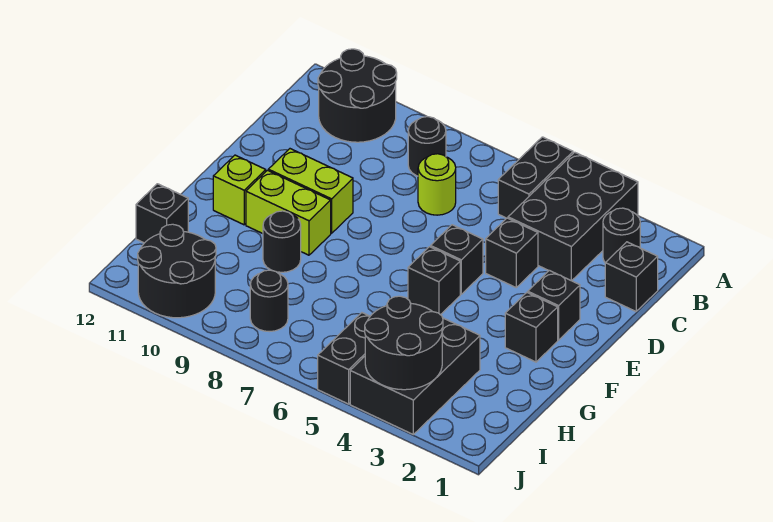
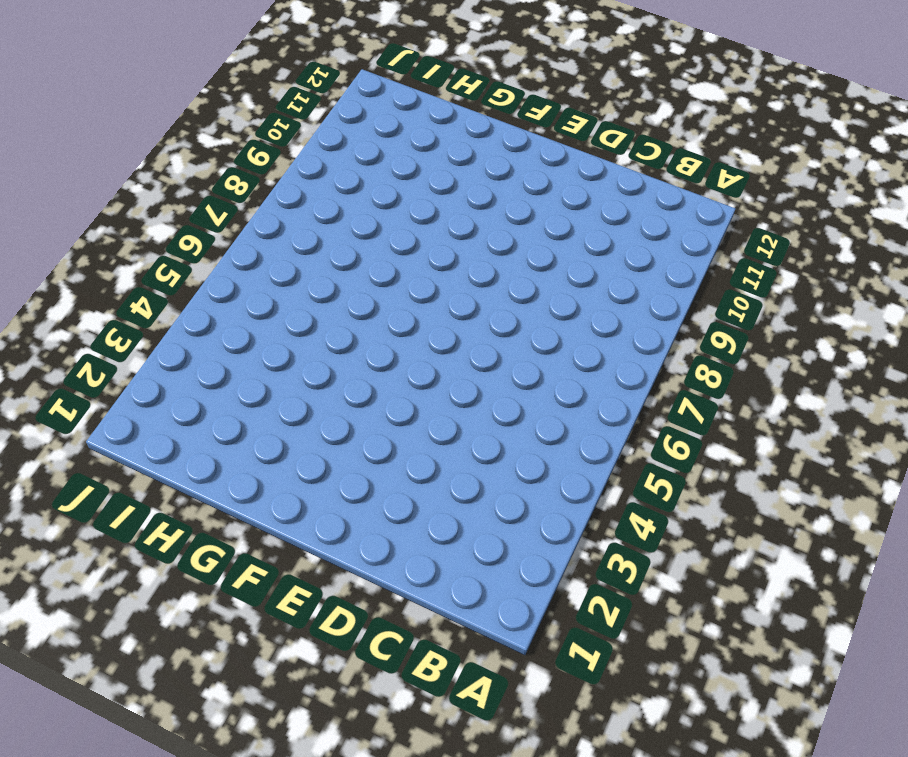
none -> black brick A3:C4 level 1
none -> black brick A5:B5 level 1
none -> black round brick A10:B11 level 1

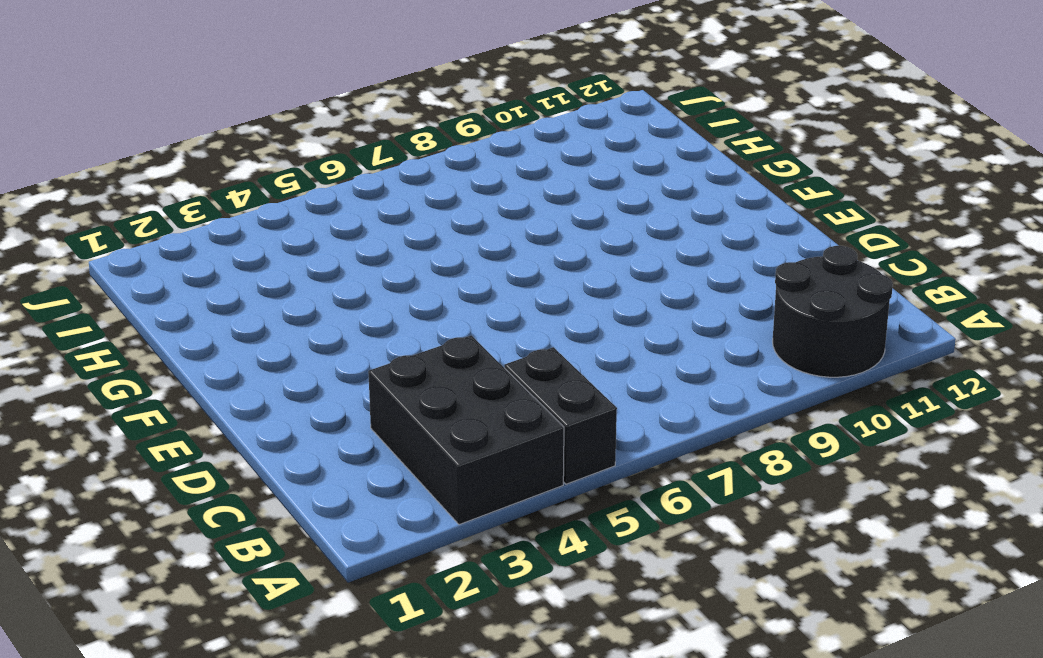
none -> black round brick B2 level 1
none -> black round brick B8 level 1
none -> black brick C1 level 1

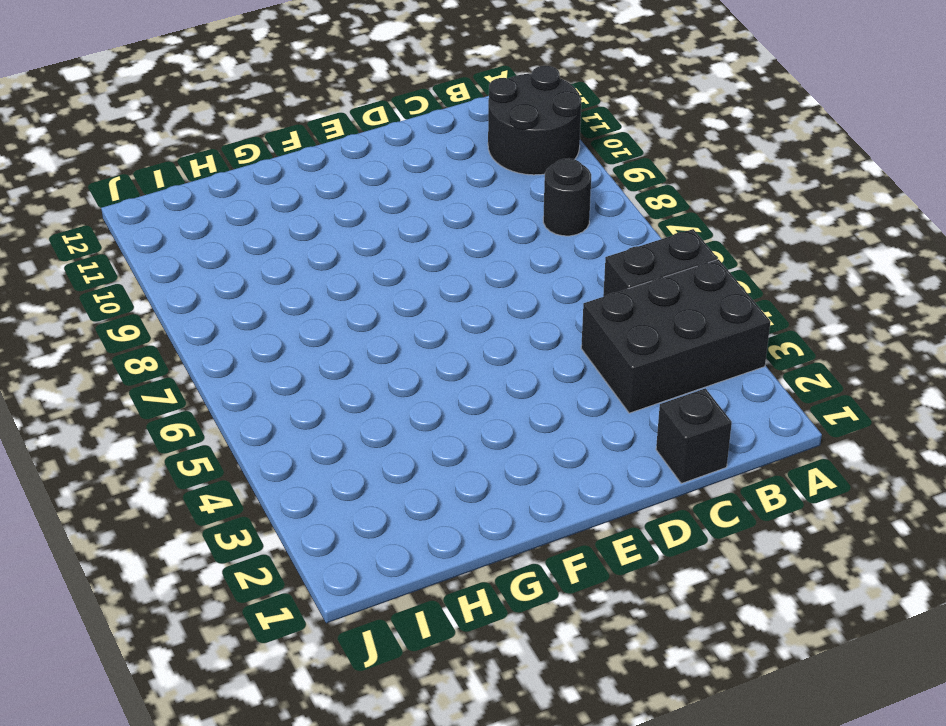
none -> black round brick B2 level 1
none -> lime round brick C7 level 1
none -> black brick D4 level 1

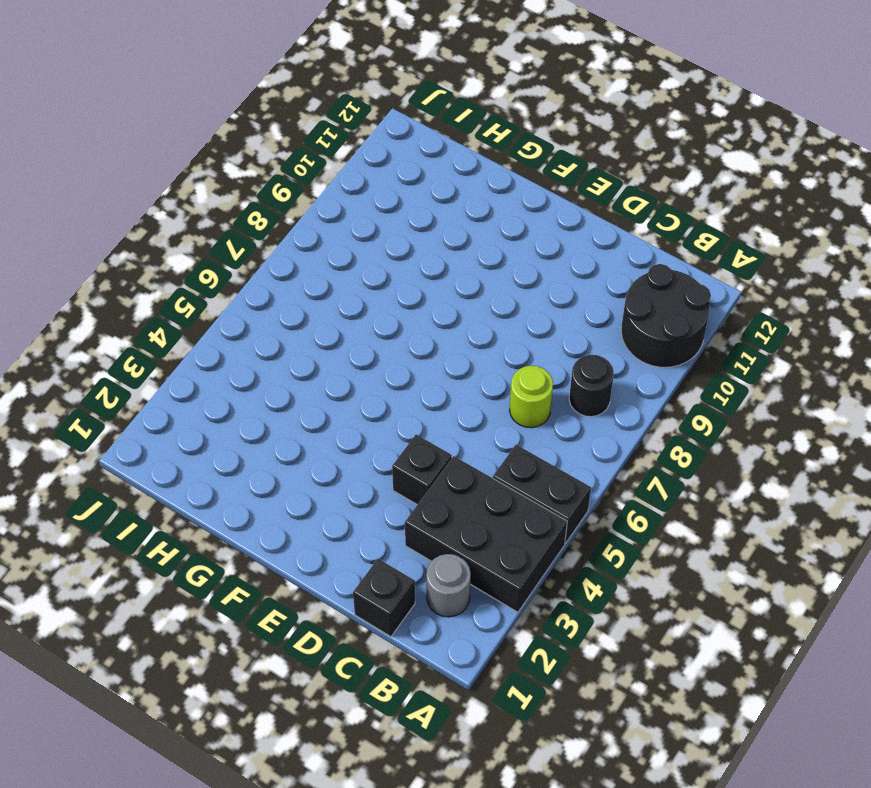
grey round brick B2 level 1 -> black round brick B2 level 1
none -> black brick E2 level 1
none -> black brick E5 level 1
none -> lime brick E9:E10 level 1

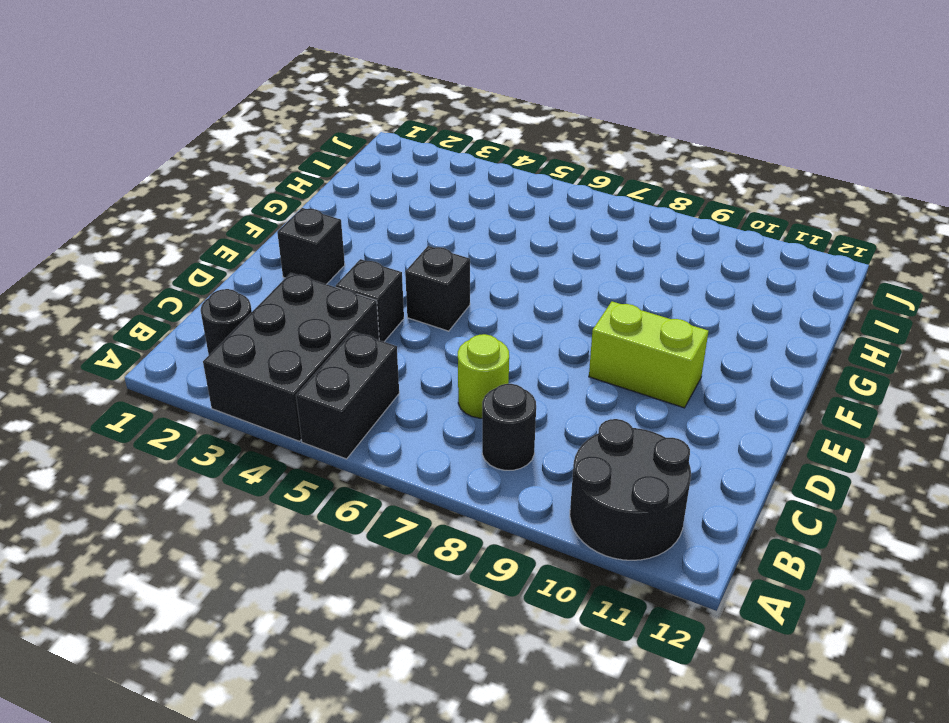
none -> black brick C1 level 1
none -> black brick F2 level 1
none -> black brick F5 level 1

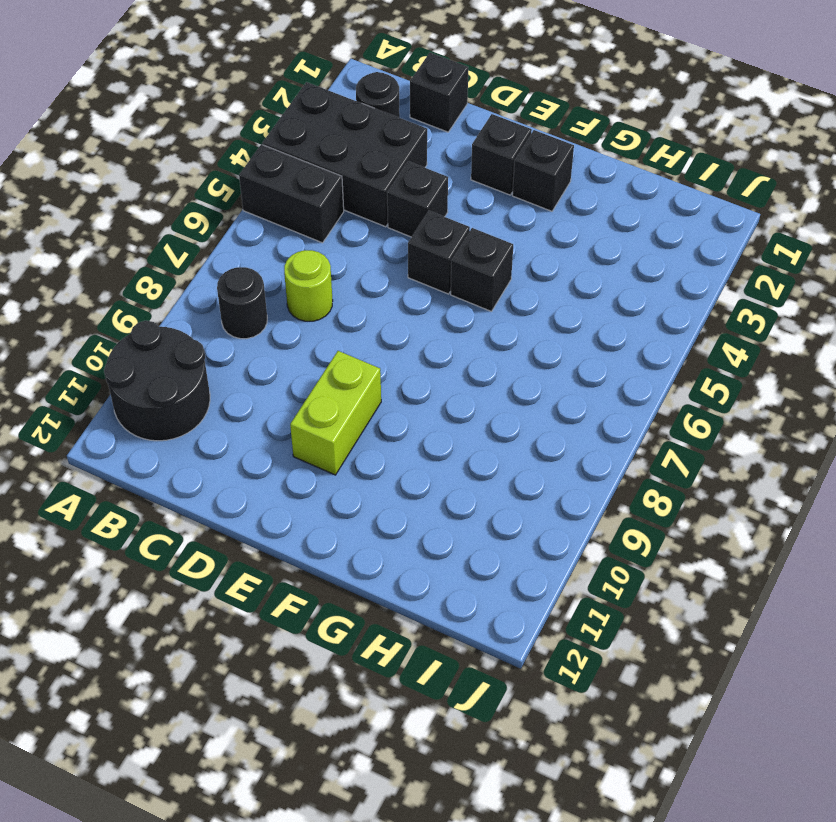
none -> lime brick F9:F10 level 1
none -> lime brick F11 level 1
none -> black round brick G9 level 1

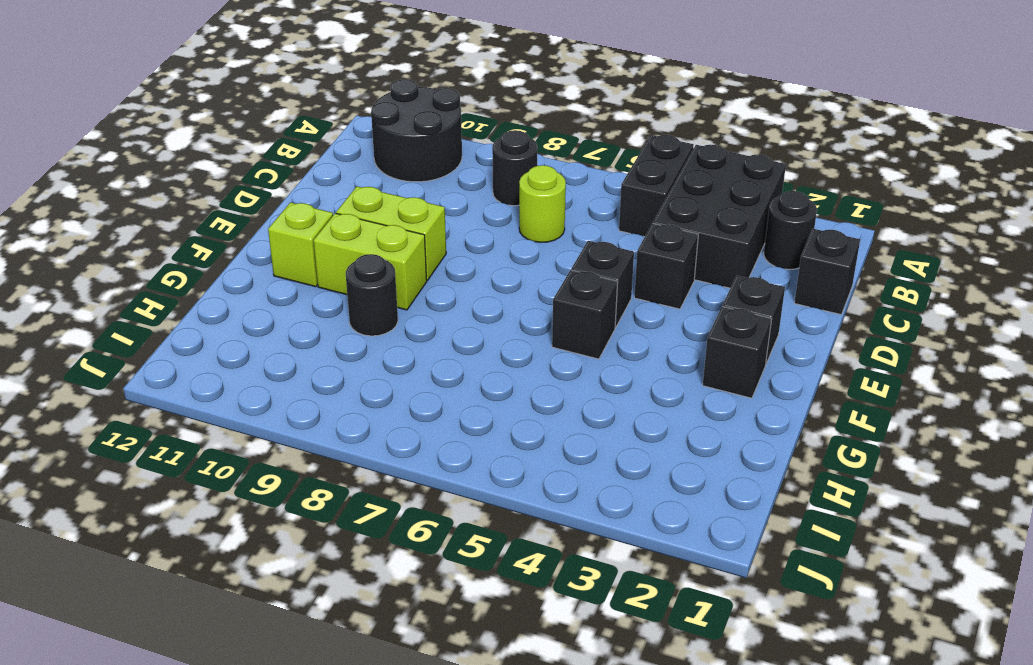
none -> black brick H3:J4 level 1
none -> black brick H12 level 1
none -> black brick I5:J5 level 1

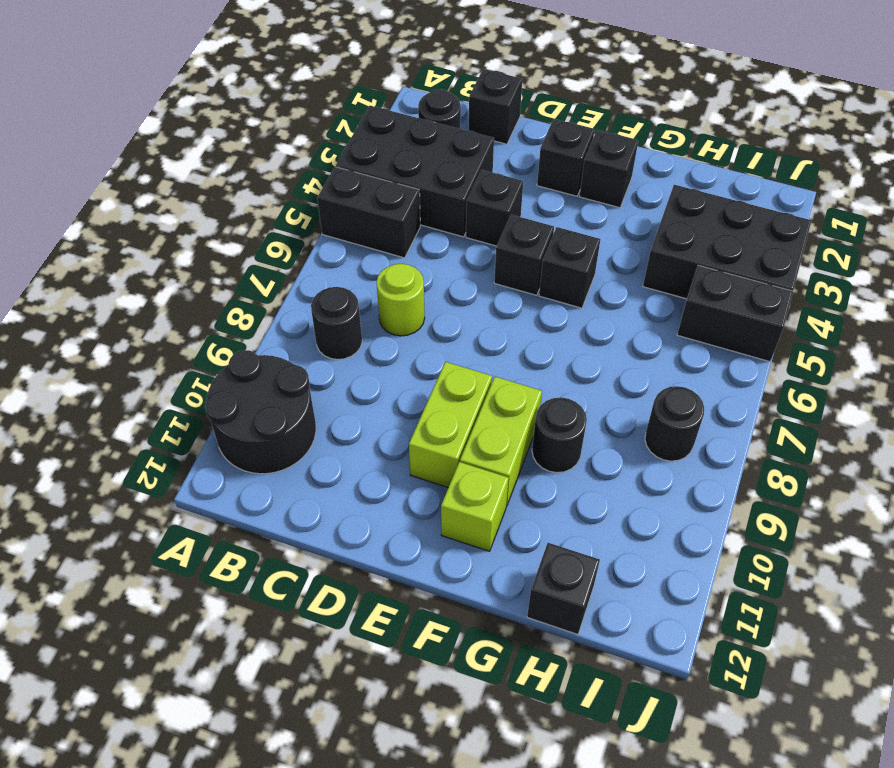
none -> black round brick I10:J11 level 1
none -> black round brick I3:J4 level 2

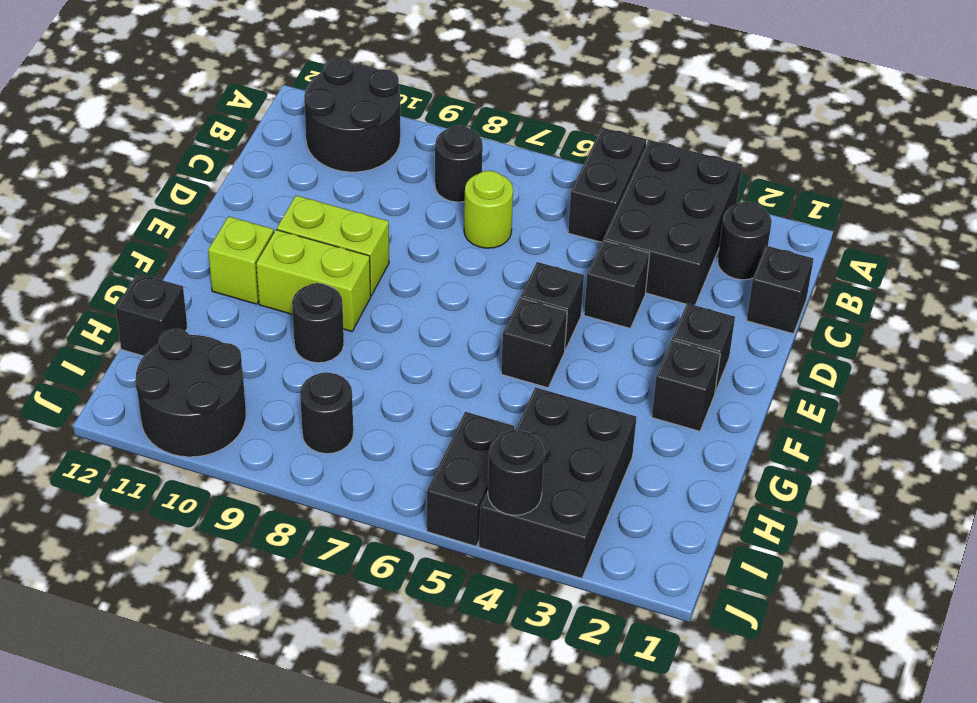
black round brick J4 level 2 -> black round brick I3:J4 level 2

